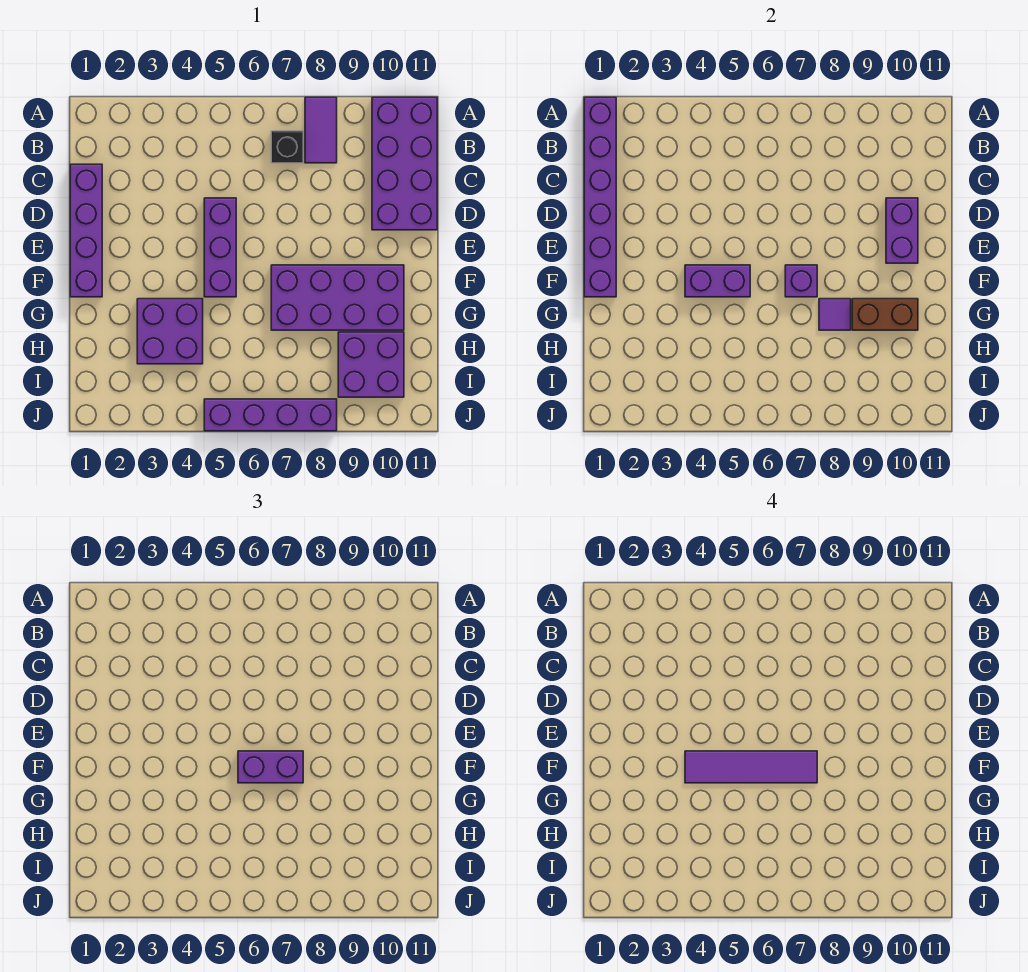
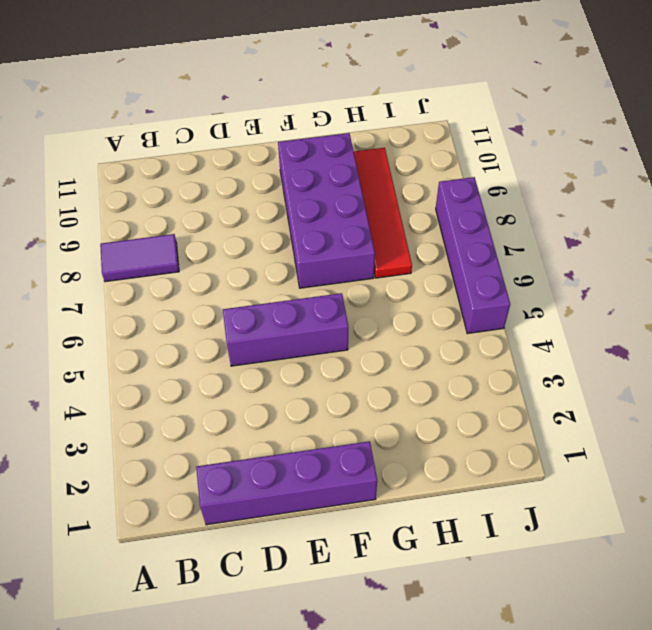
red tile H7:H10 level 1 -> purple brick H9:I10 level 1
none -> purple brick A10:D11 level 1
none -> black brick B7 level 1
none -> purple brick G3:H4 level 1

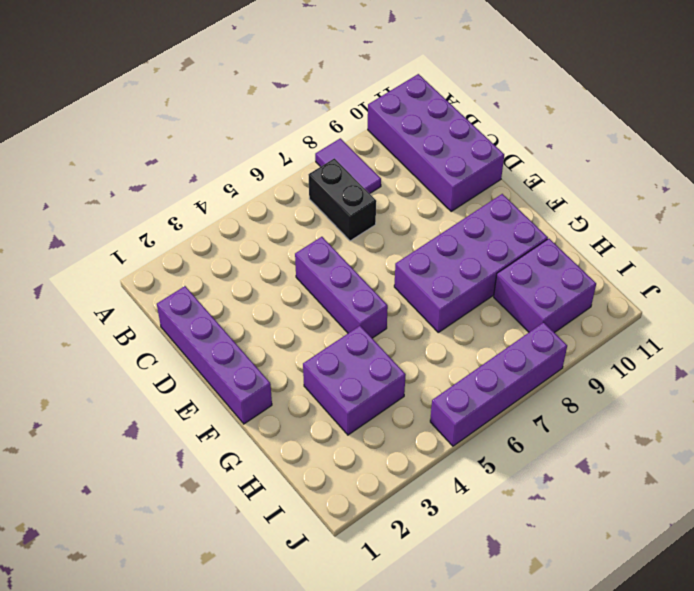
black brick B7:C7 level 1 -> black brick B7 level 1
none -> purple brick A1:F1 level 2
none -> purple brick D10:E10 level 2
none -> purple brick F4:F5 level 2

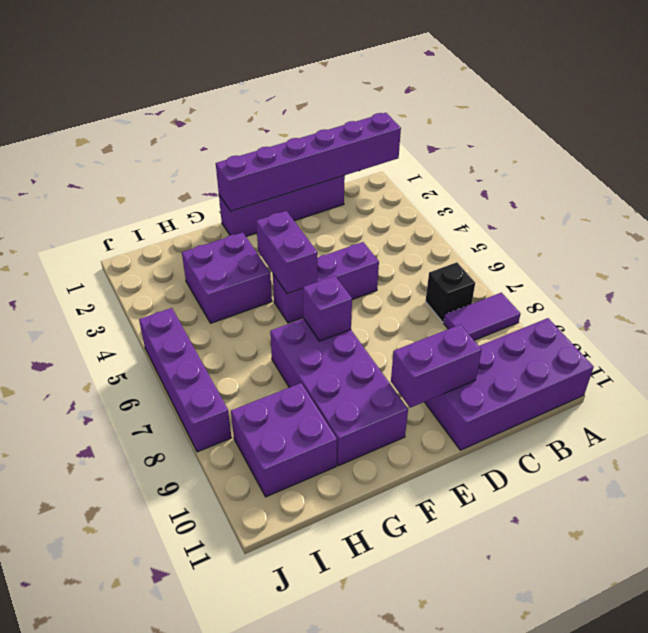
none -> purple tile G8 level 2
none -> brown brick G9:G10 level 2
none -> purple brick F6:F7 level 3

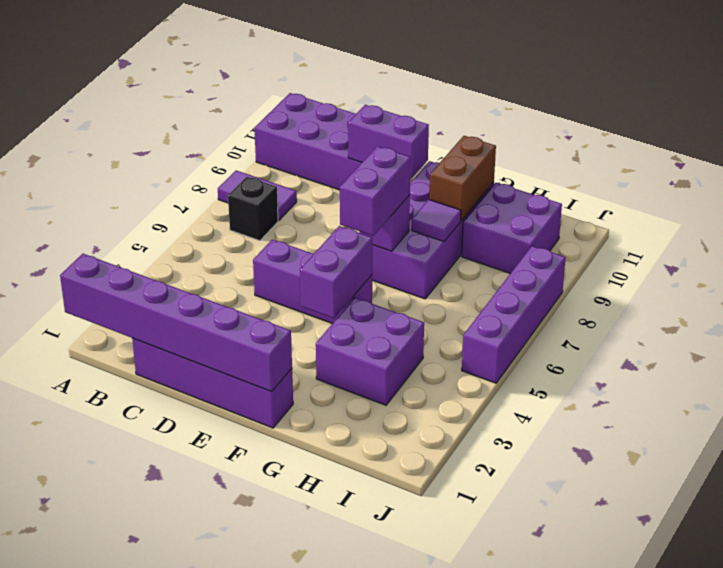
none -> purple tile F4:F7 level 4

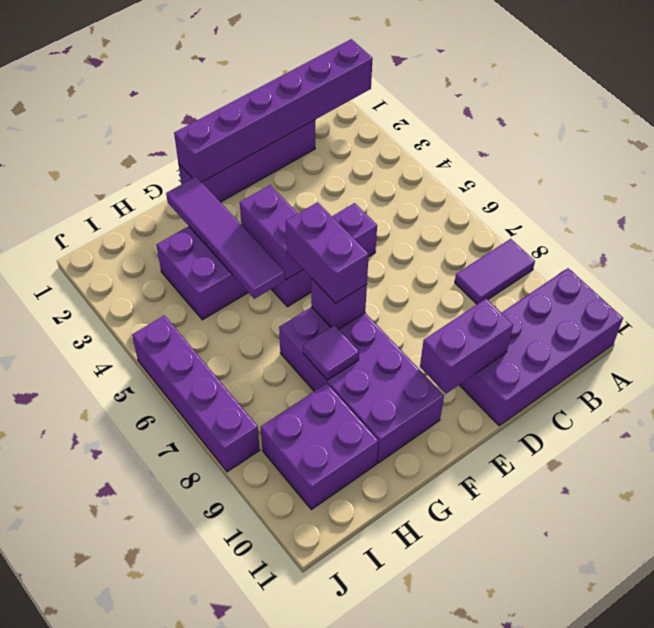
purple tile G2:G5 level 2 -> purple tile F4:F7 level 4
none -> black brick B7 level 1
none -> brown brick G9:G10 level 2

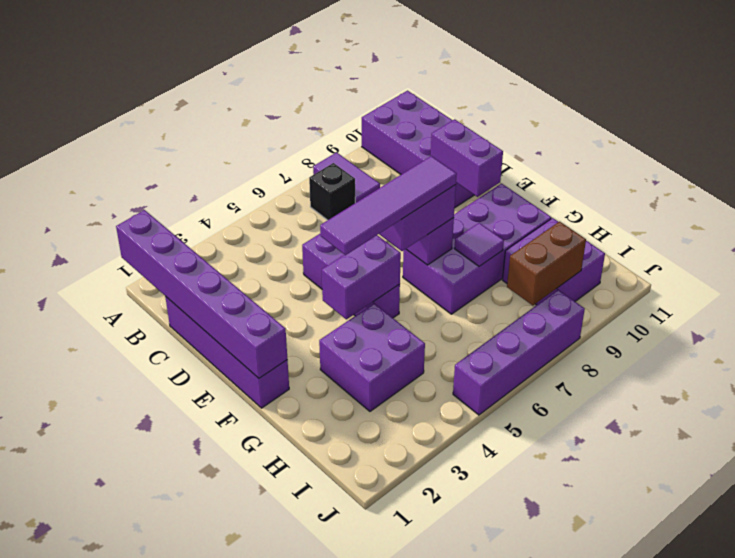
brown brick I8:I9 level 2 -> brown brick G9:G10 level 2

